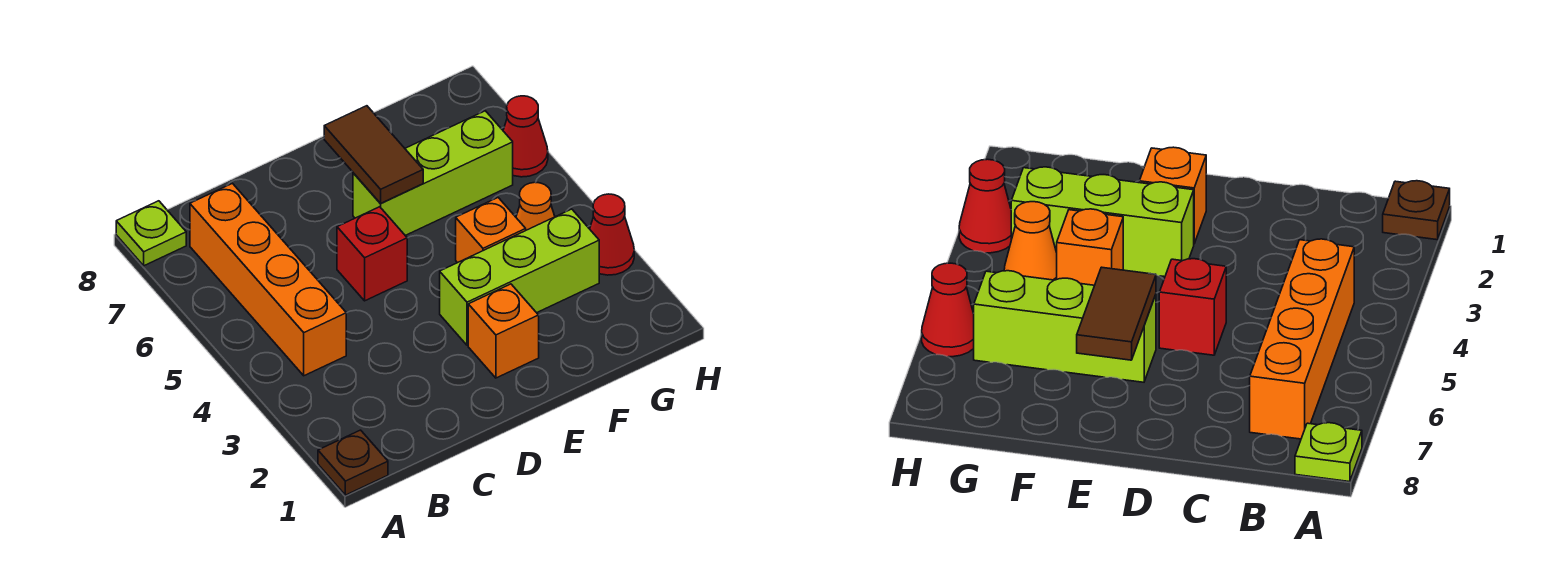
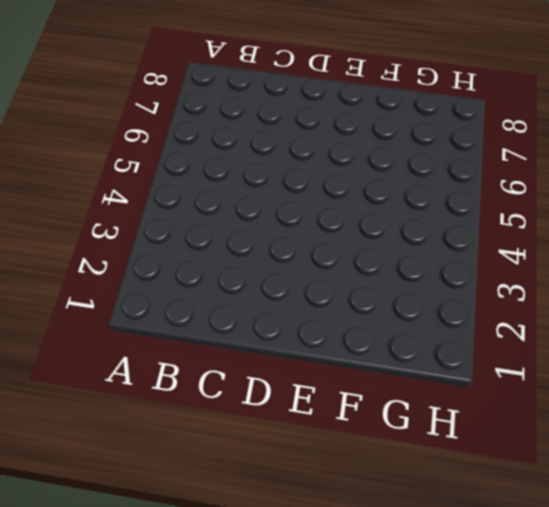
none -> brown plate A1 level 1
none -> lime plate A8 level 1
none -> orange brick B4:B7 level 1

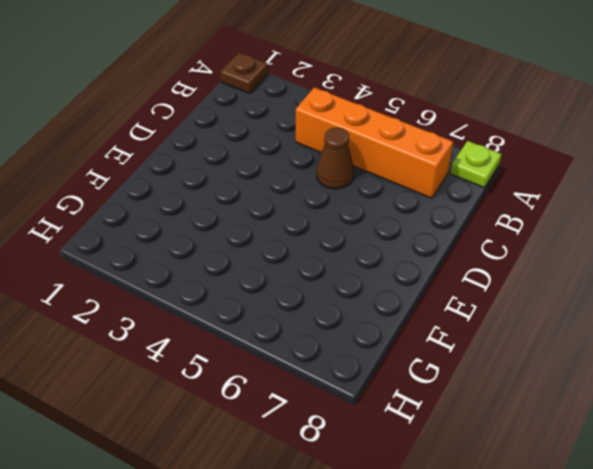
brown cone C5 level 1 -> none
none -> red brick D5 level 1
none -> orange brick E2 level 1
none -> lime brick E3:G3 level 1

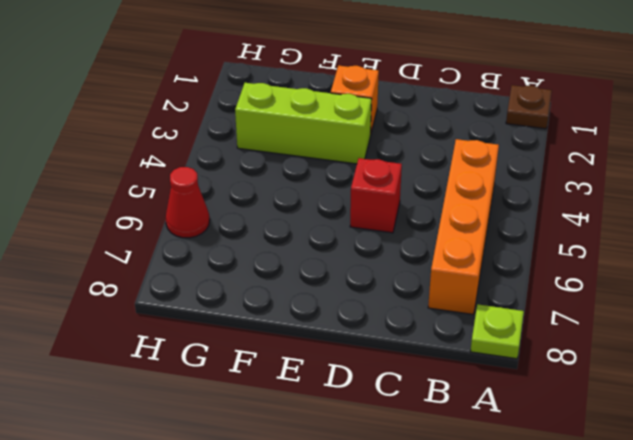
none -> lime brick E6:G6 level 1
none -> orange brick F4 level 1
none -> orange cone G4 level 1

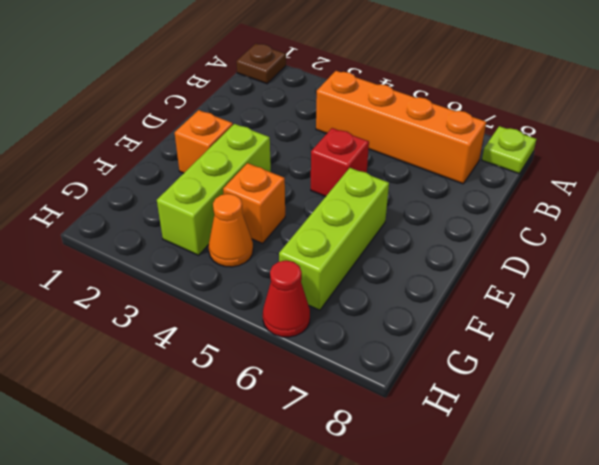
none -> red cone H3 level 1
none -> brown tile E6:E7 level 2

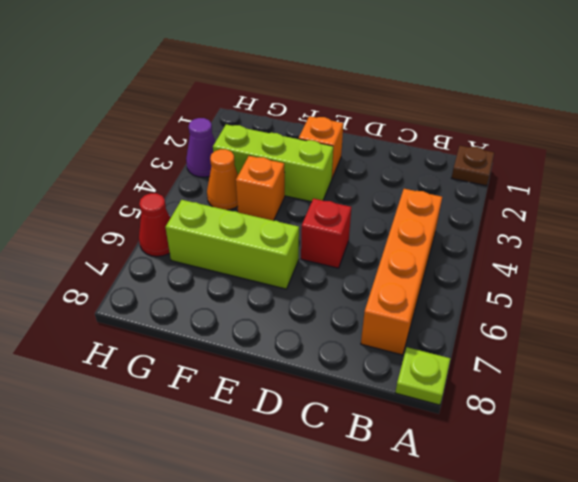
purple cone H3 level 1 -> red cone H3 level 1
none -> brown tile E6:E7 level 2

